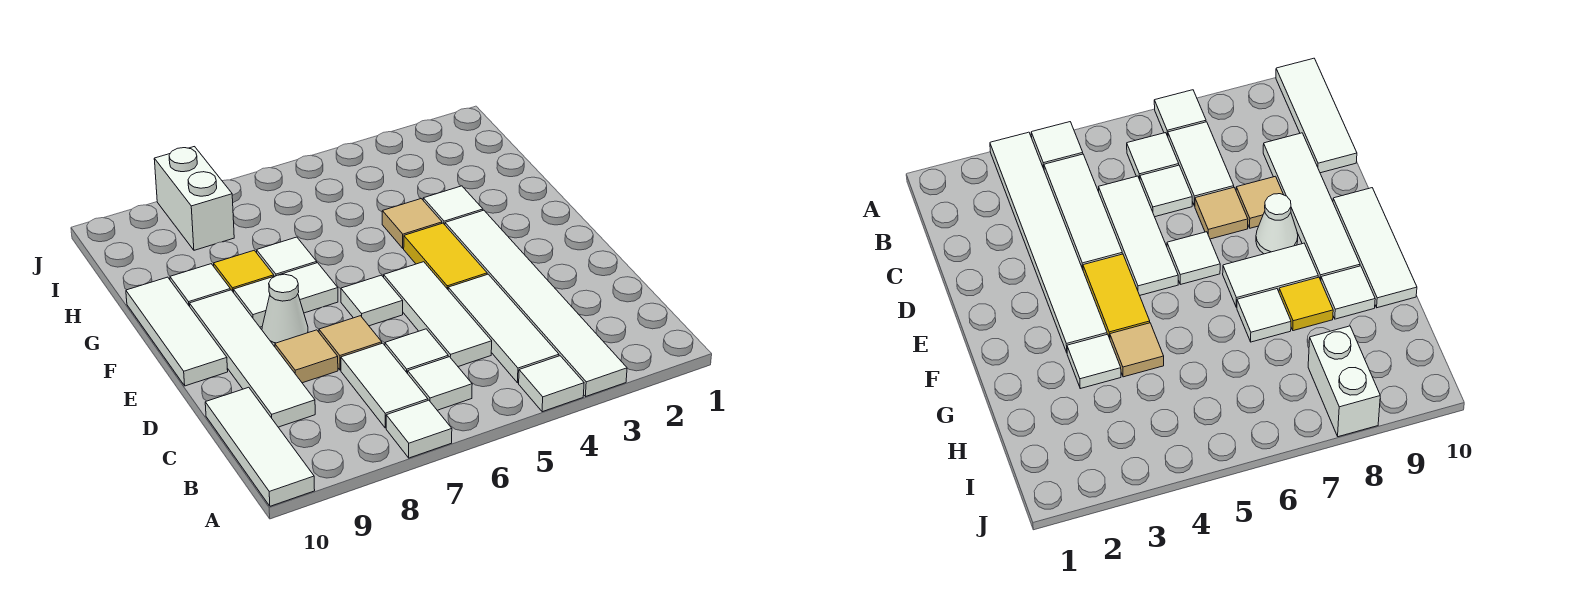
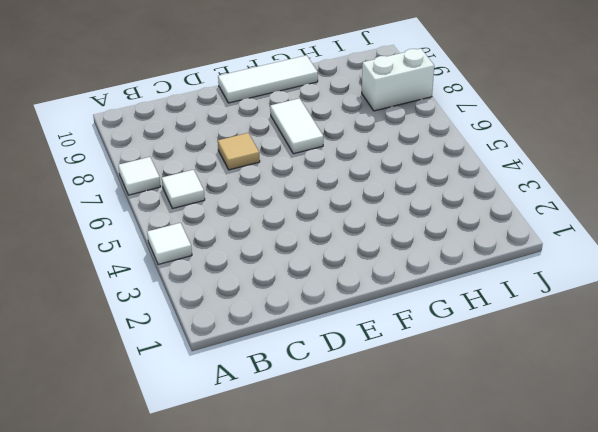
none -> white tile A3:F3 level 1
none -> white tile A10:C10 level 1
none -> white tile B4:D4 level 1

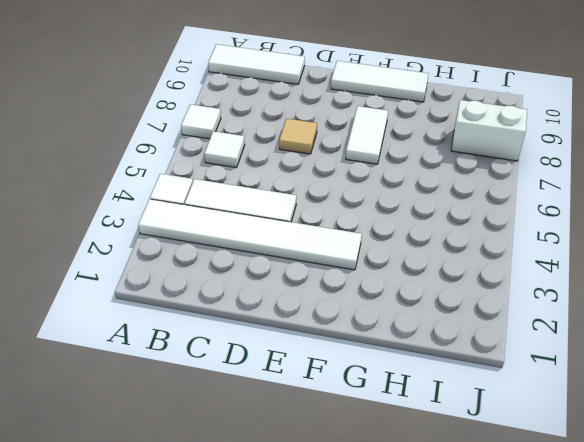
none -> white tile B7:C7 level 1
none -> white tile C5:E5 level 1
none -> white tile C6 level 1

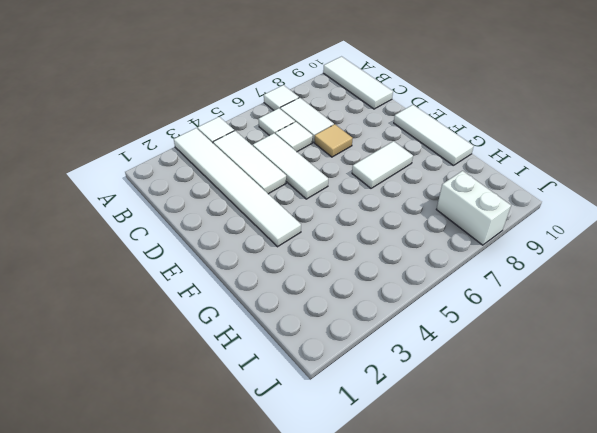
none -> white tile C9:F9 level 1
none -> tan tile D8 level 1
none -> yellow tile E4:F4 level 1

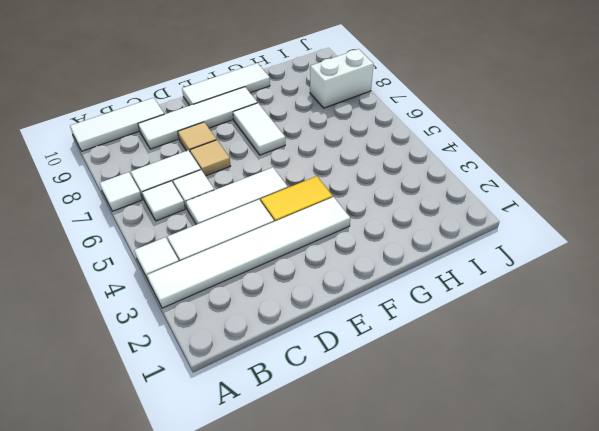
none -> white tile E6 level 1
none -> white cone E8 level 1
none -> white tile G3 level 1

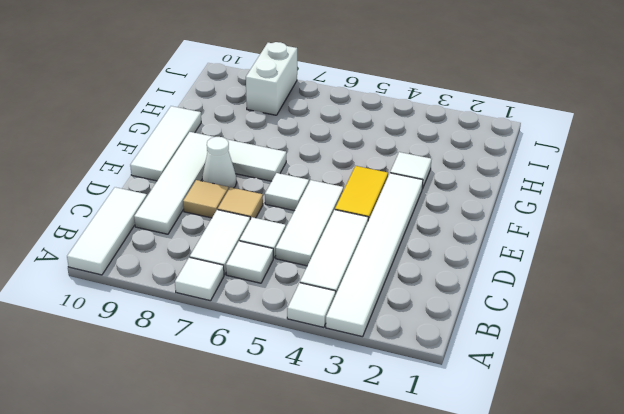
none -> tan tile G4 level 1
none -> white tile G7 level 1
none -> yellow tile G8 level 1

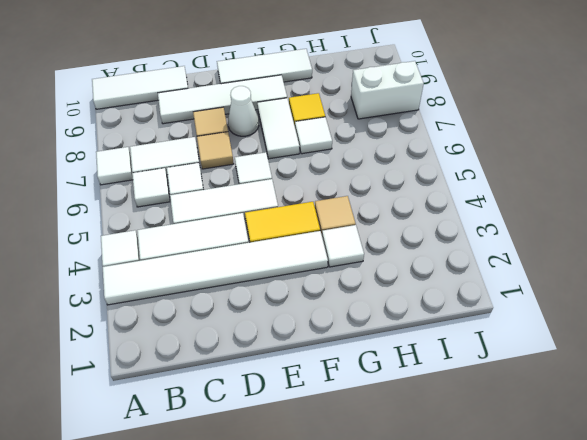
none -> white tile G9 level 1

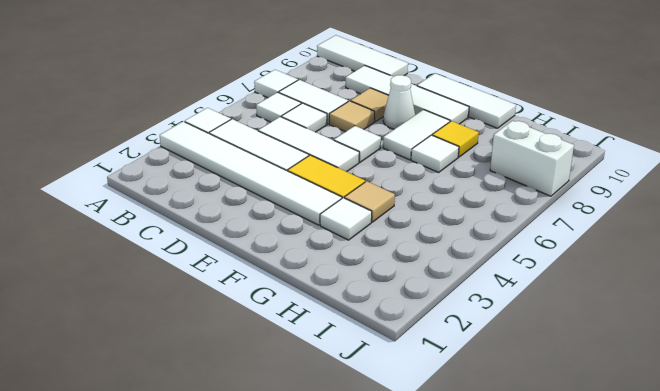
none -> white tile G9 level 1

